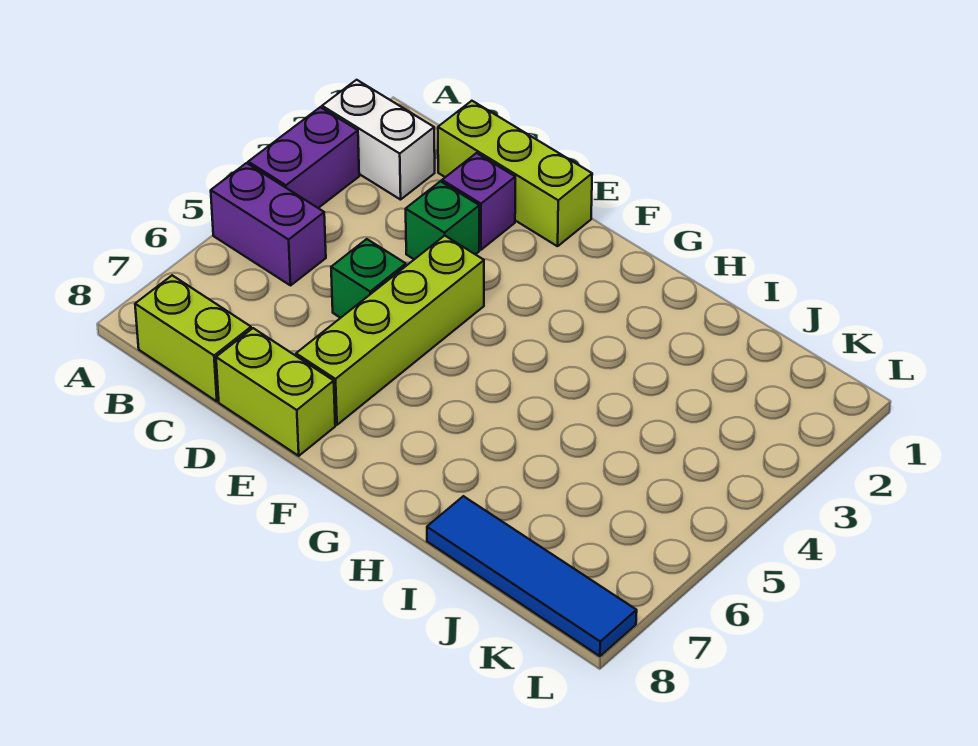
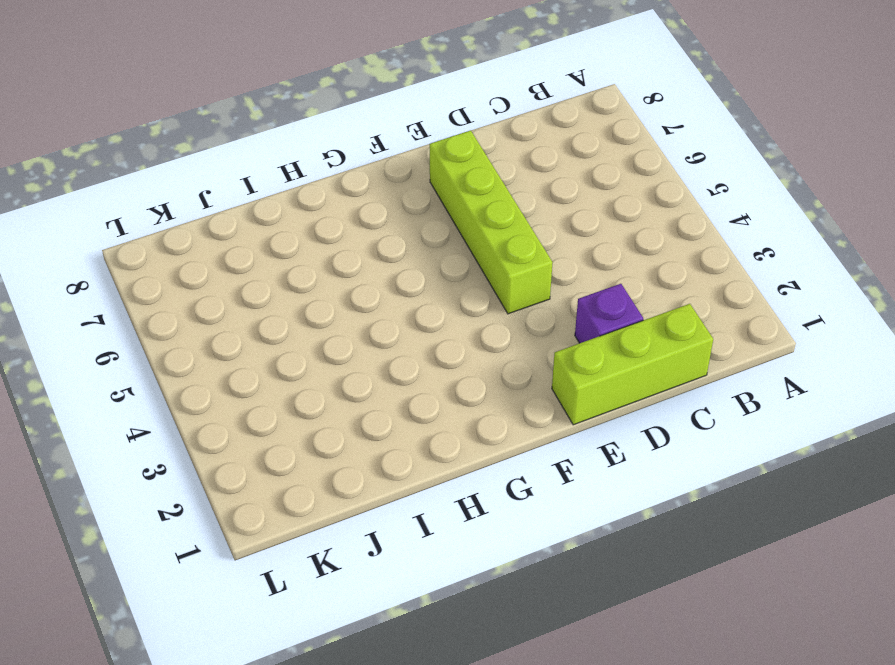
none -> white brick A2:B2 level 1
none -> purple brick A3:A4 level 1

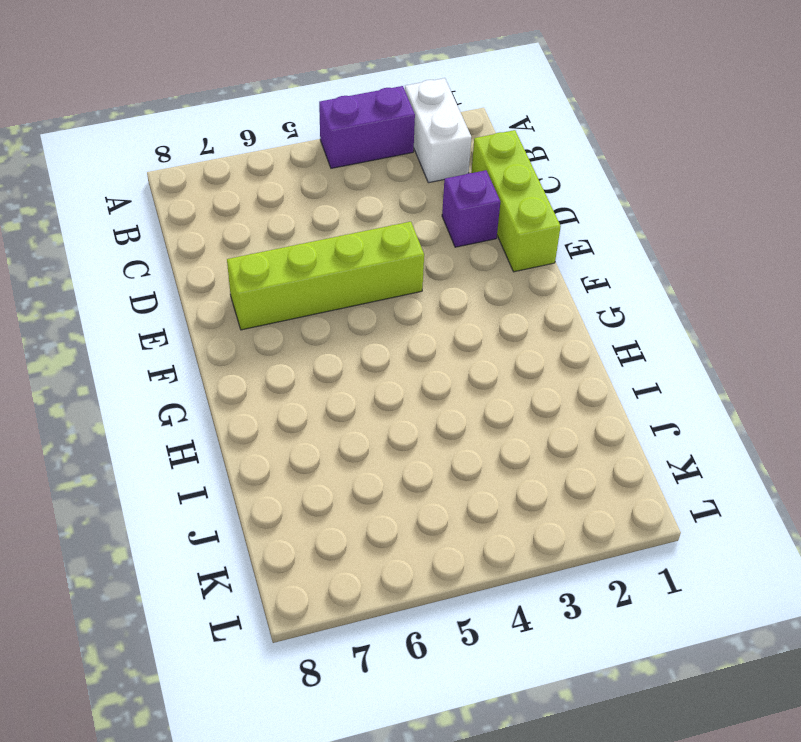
none -> purple brick A5:B5 level 1
none -> lime brick B8:C8 level 1

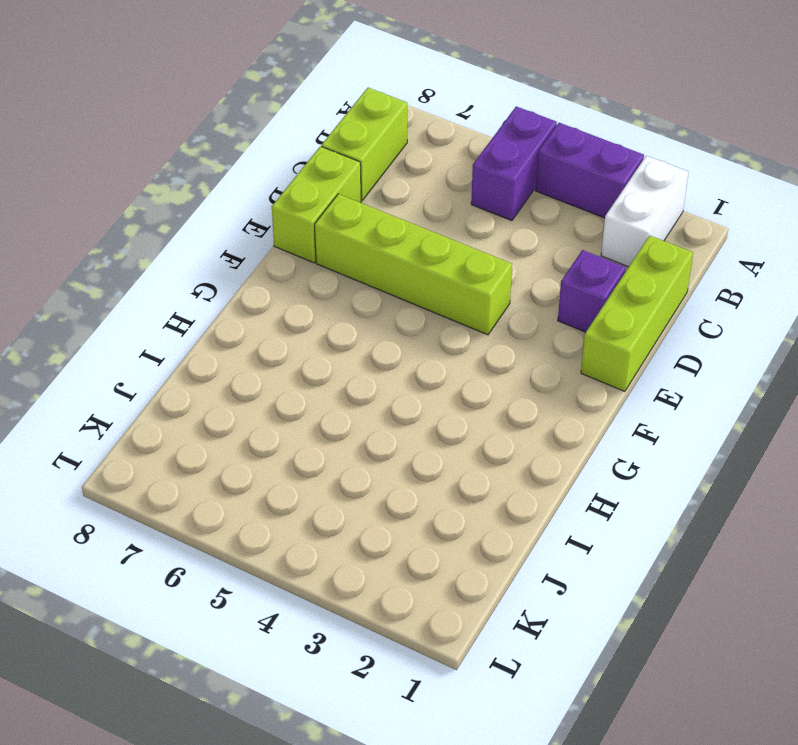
none -> green brick D3 level 1
none -> green brick D5 level 1

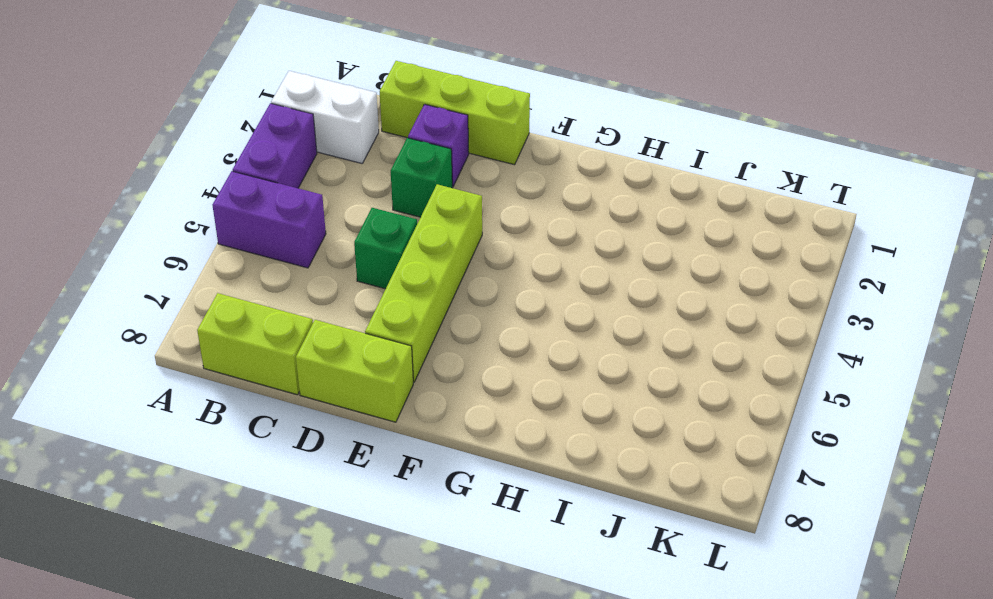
none -> blue tile I8:L8 level 1

